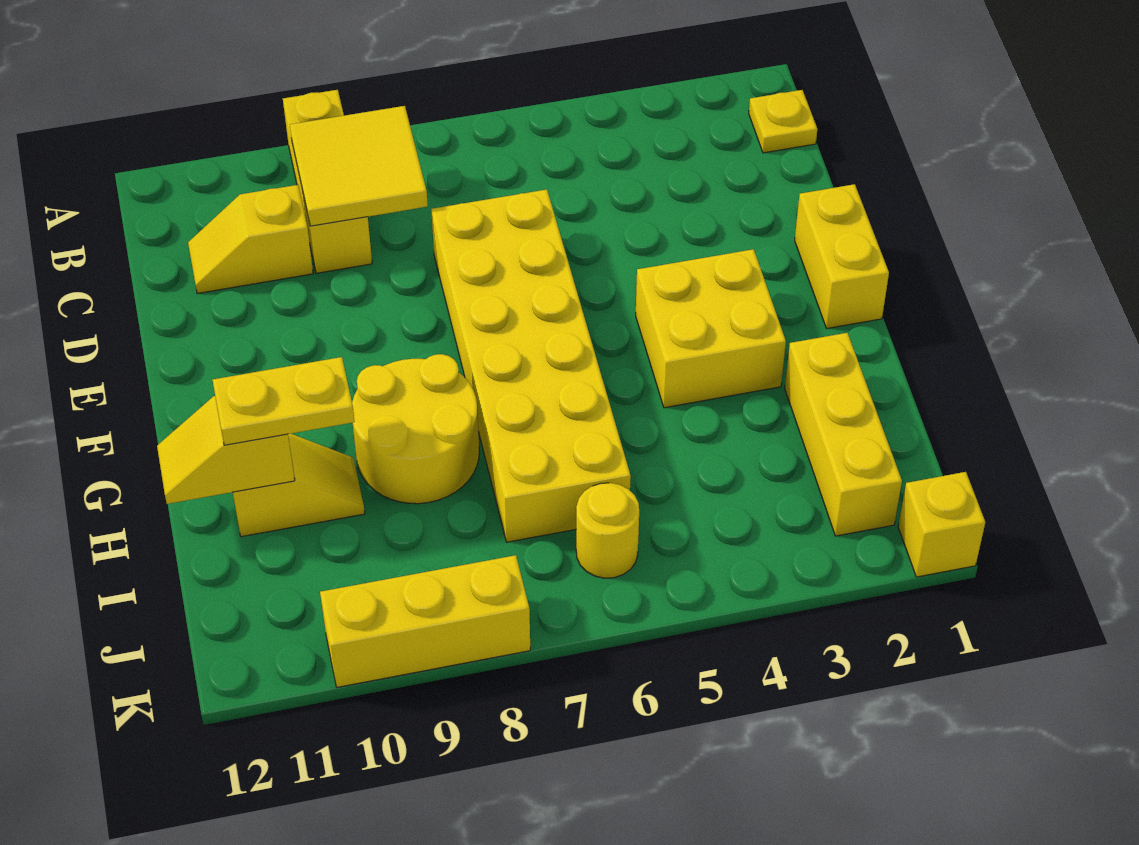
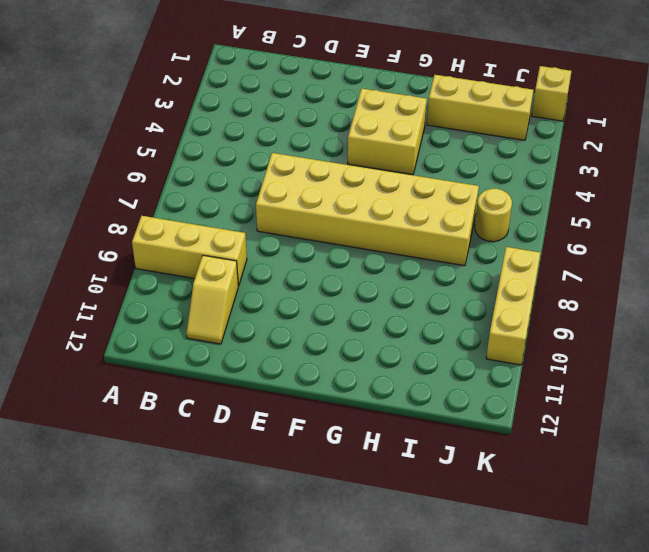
none -> yellow plate B1 level 1
none -> yellow brick E1:F1 level 1
none -> yellow round brick G8:H9 level 1

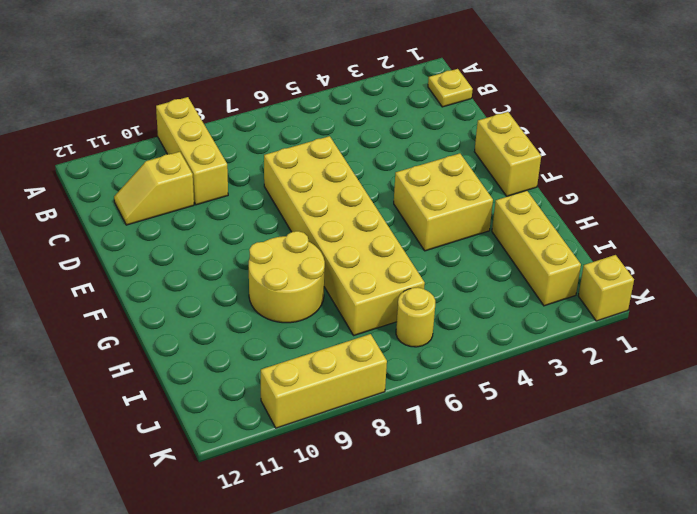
none -> yellow slope H10:H11 level 1 top 11
none -> yellow tile B8:C9 level 2
none -> yellow slope H11:H12 level 2 top 11

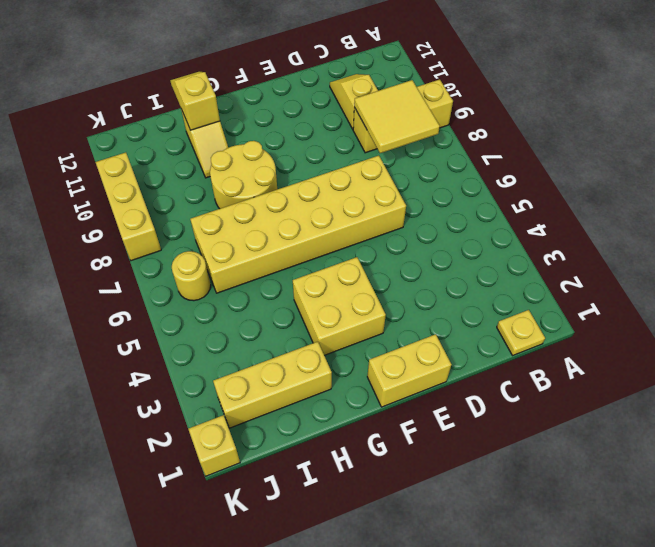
none -> yellow plate H10:H11 level 3

